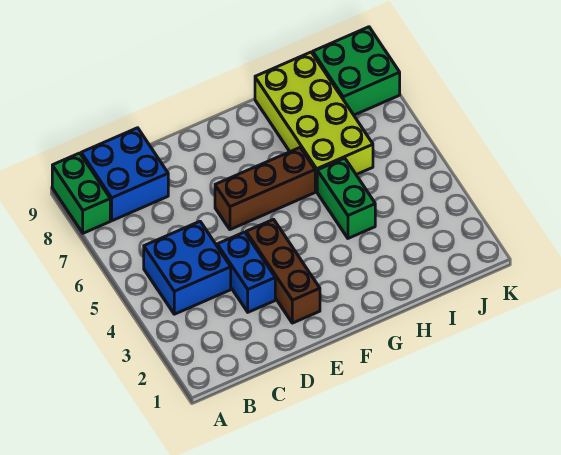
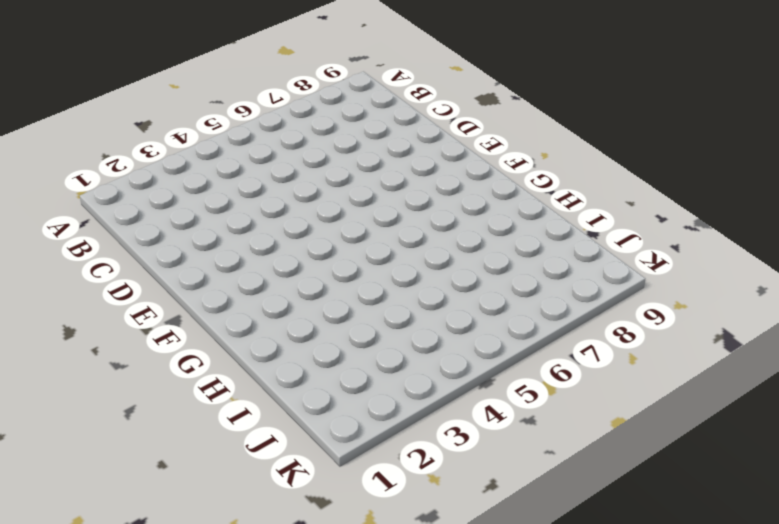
none -> green brick A8:A9 level 1
none -> blue brick B4:C5 level 1

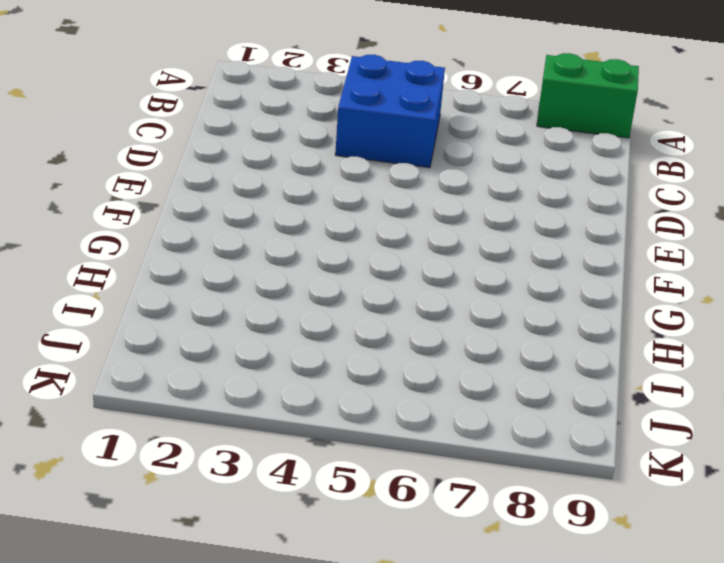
none -> blue brick B8:C9 level 1
none -> blue brick D3:D4 level 1

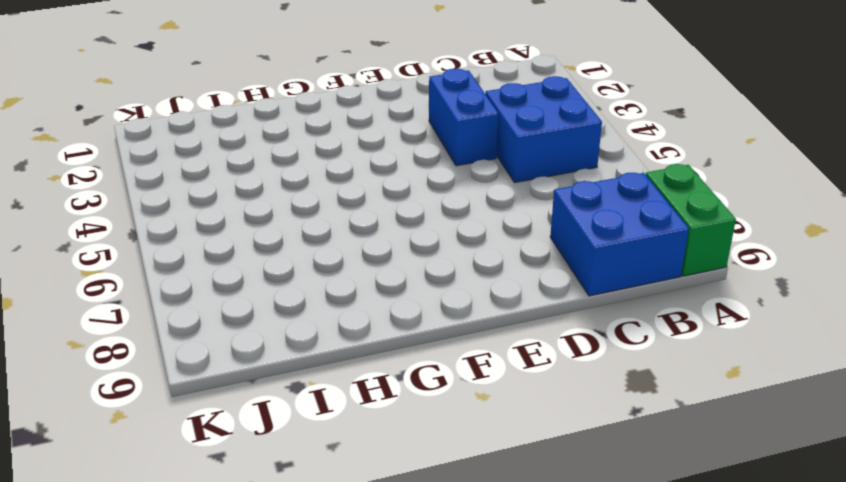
none -> brown brick E2:E4 level 1
none -> brown brick E6:G6 level 1

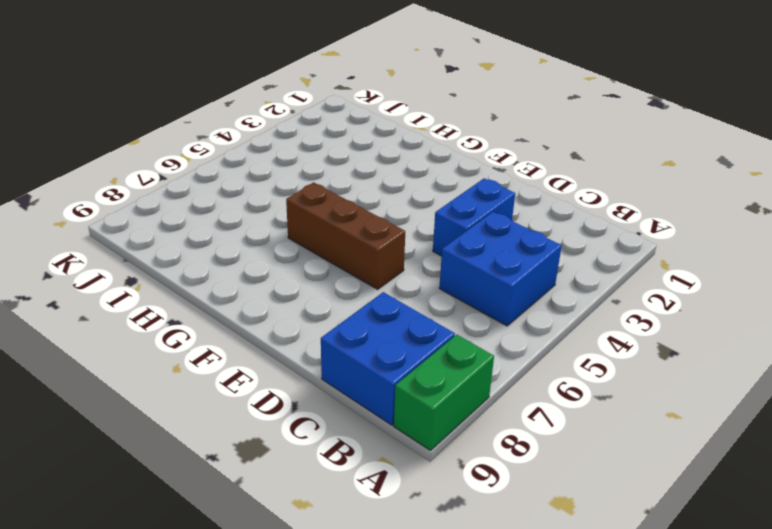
none -> brown brick E2:E4 level 1
none -> green brick H4:H5 level 1

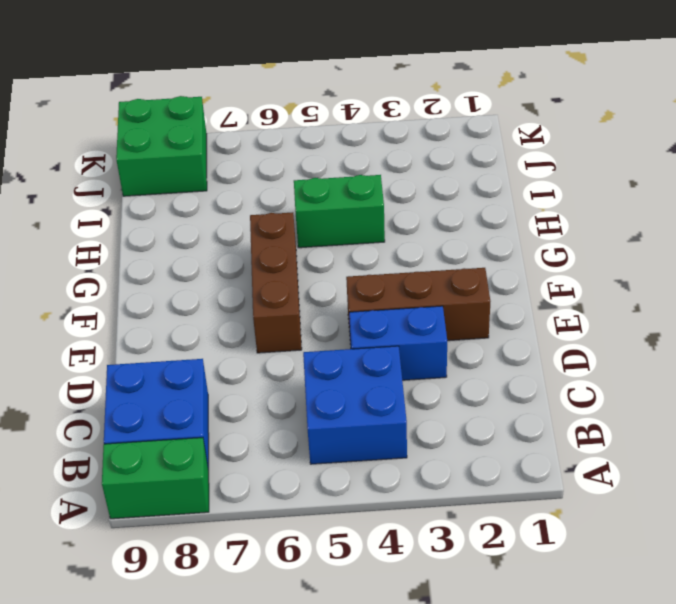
none -> lime brick H6:I9 level 1

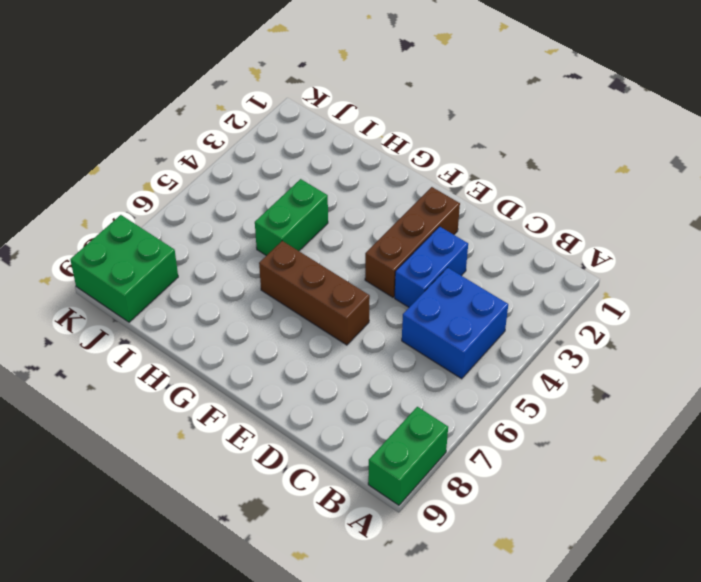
none -> blue brick B8:C9 level 1
none -> lime brick H6:I9 level 1

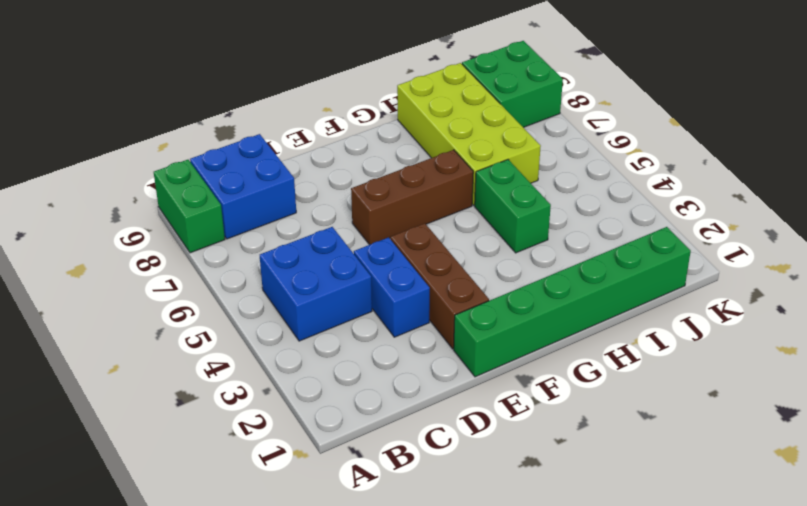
green brick E1:J1 level 1 -> none

